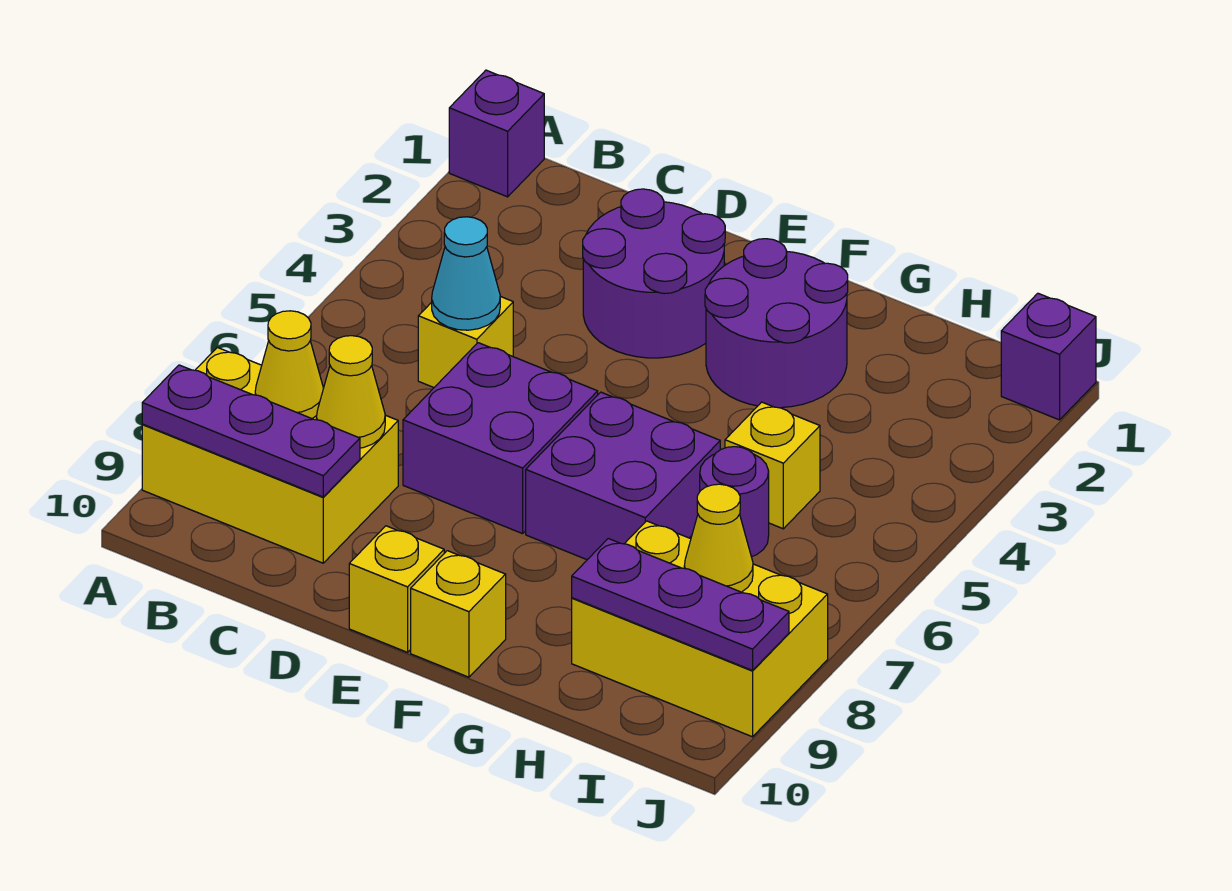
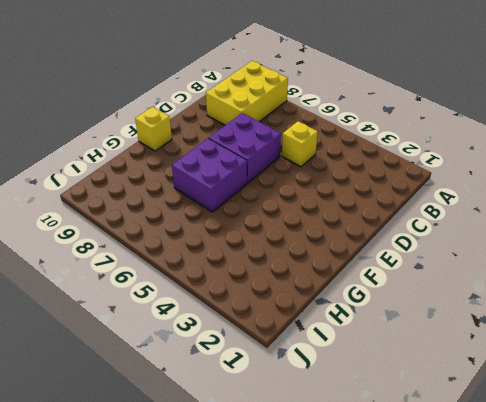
none -> purple brick A1 level 1
none -> purple round brick D2:E3 level 1
none -> yellow brick E10 level 1

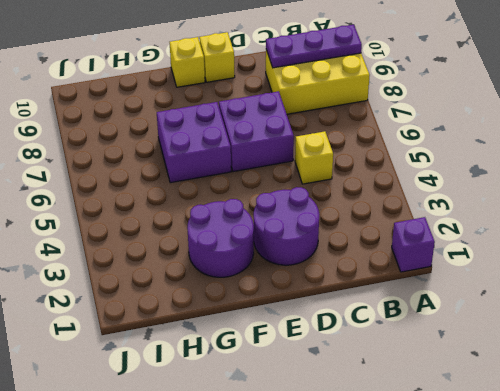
none -> yellow brick H5 level 1
none -> purple round brick H6 level 1
none -> yellow brick H8:J9 level 1

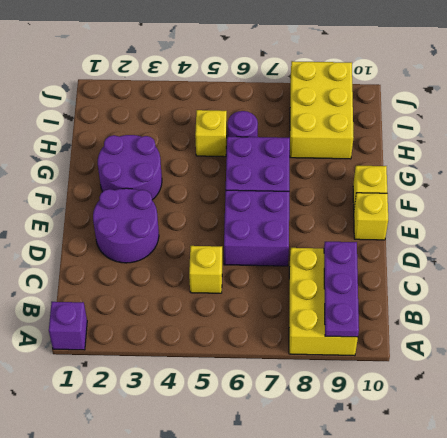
none -> purple brick J1 level 1
none -> yellow cone B8 level 2
none -> cyan cone C5 level 2

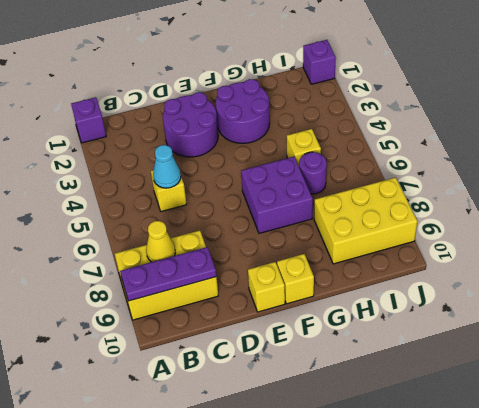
none -> purple brick D6:E7 level 1
none -> yellow cone C8 level 2
none -> purple plate H9:J9 level 2

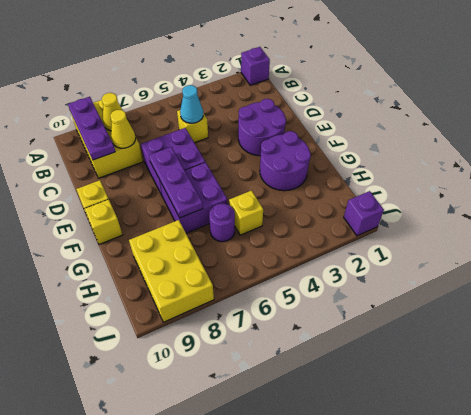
purple plate E7:G7 level 2 -> purple plate H9:J9 level 2
none -> yellow cone I8 level 2

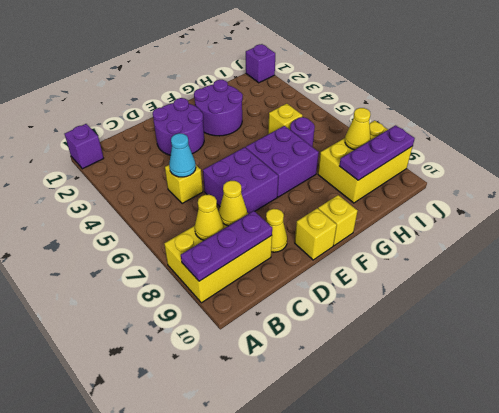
yellow cone D9 level 1 -> none

